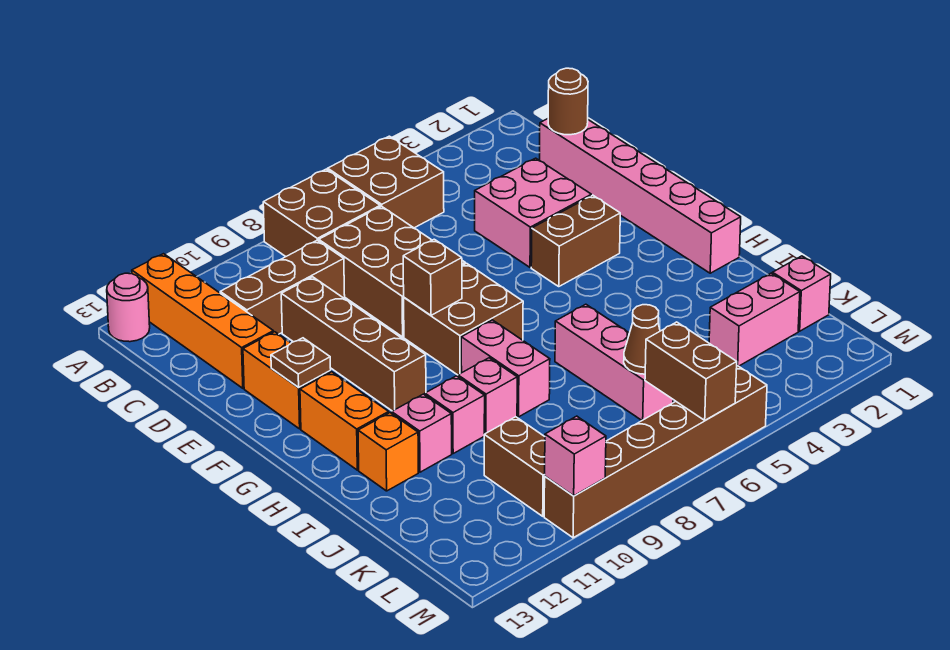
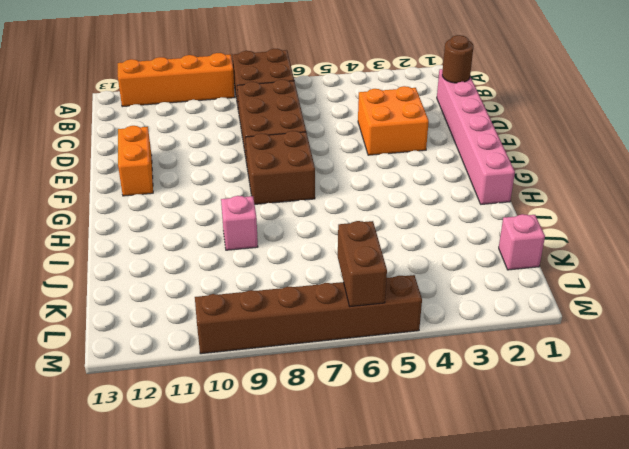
orange brick A9:A12 level 1 -> orange brick A12:D12 level 1
orange brick D3:E4 level 1 -> pink brick D3:E4 level 1
none -> brown brick A5:B6 level 1
none -> pink round brick A13 level 1
none -> brown brick C9:C11 level 1

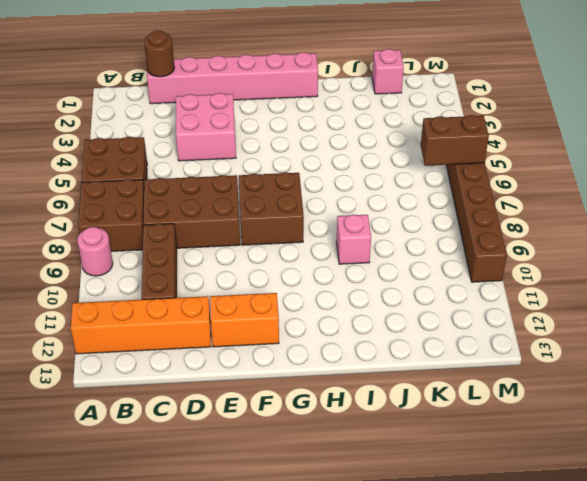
pink round brick A9 level 1 -> pink round brick A13 level 1
none -> brown brick D10:G10 level 1
none -> brown brick F3:F4 level 1
none -> orange brick G12:H12 level 1

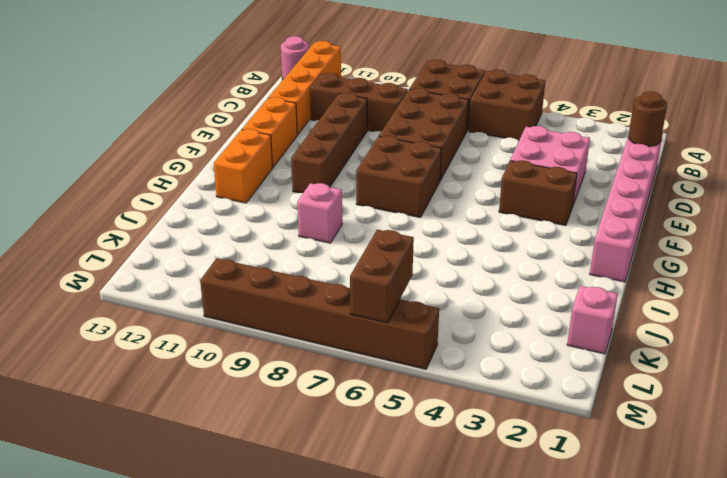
none -> pink brick H8:I8 level 1
none -> pink brick I6:K6 level 1
none -> pink brick I10 level 1

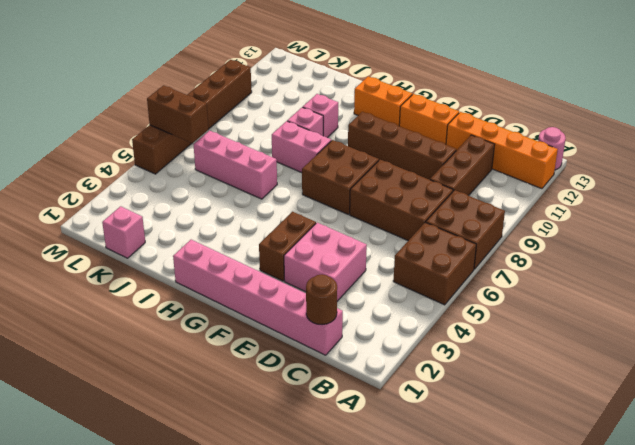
none -> pink brick I11 level 1
none -> orange brick I12 level 1
none -> pink brick K2:K3 level 1

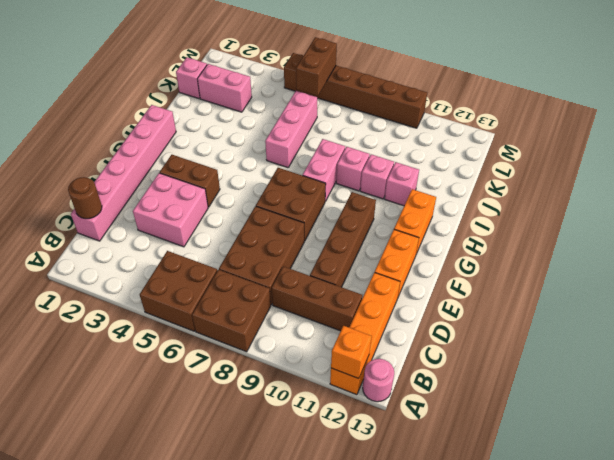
orange brick A12 level 2 -> orange brick I12 level 1
none -> brown brick K10:L10 level 1
none -> brown brick F8 level 2
none -> brown plate F12 level 2

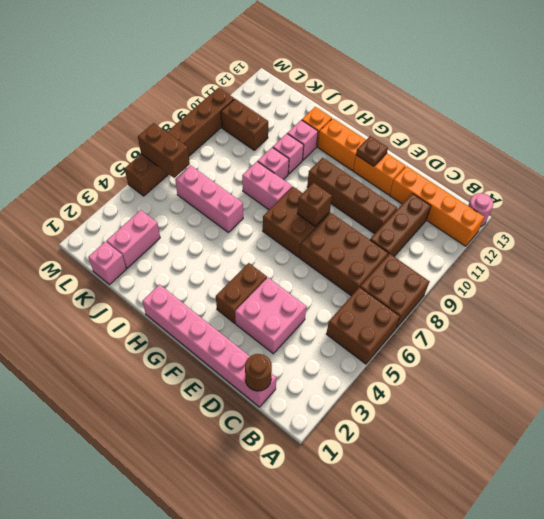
none -> brown cone K6 level 2
none -> pink brick M10 level 2

